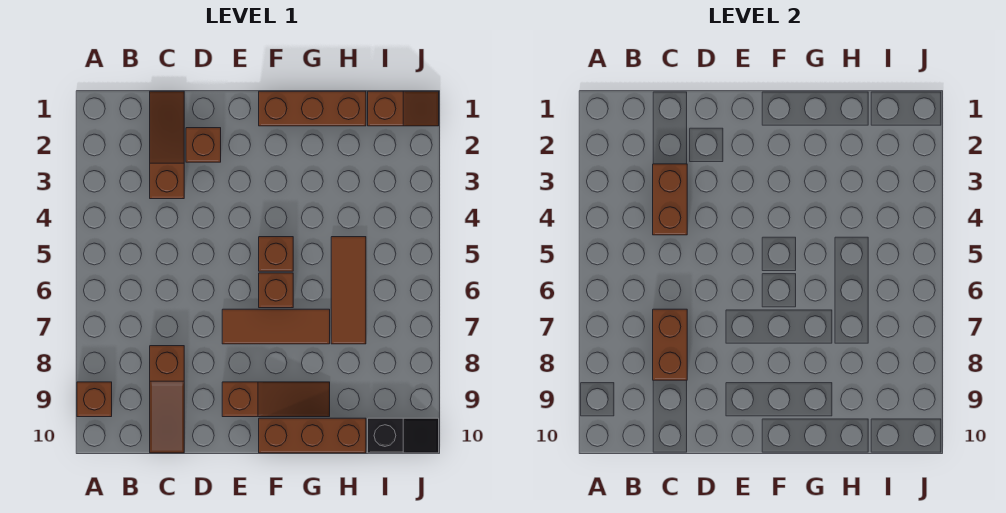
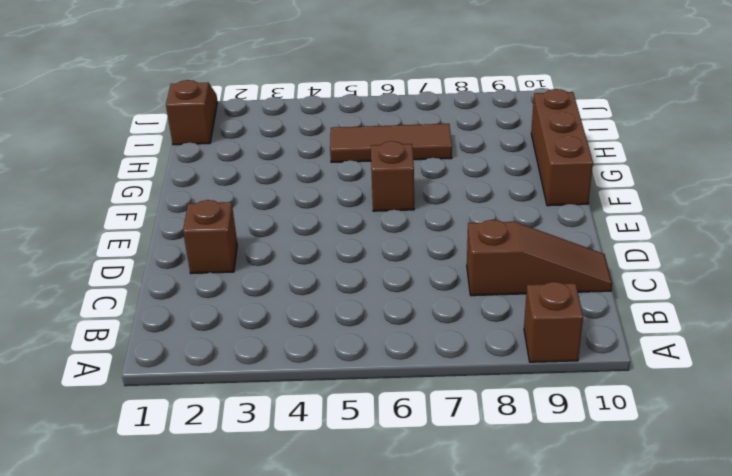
none -> brown slope C1:C3 level 1 top 3
none -> brown tile E7:G7 level 1
none -> brown slope E9:G9 level 1 top E

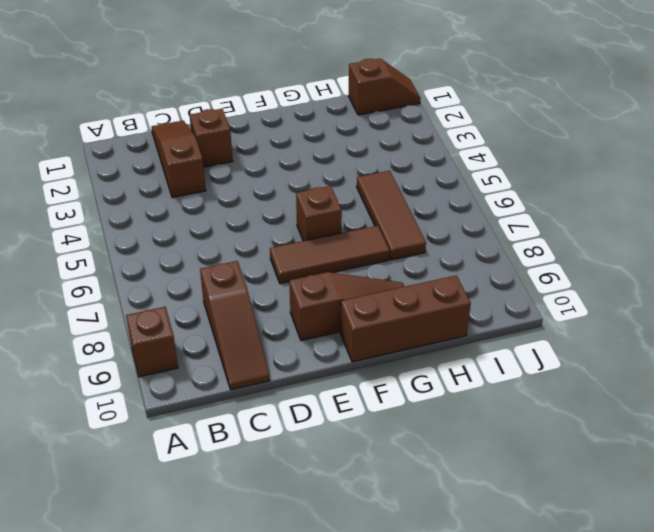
none -> brown brick F1:H1 level 1
none -> brown brick F5 level 1
none -> black slope I10:J10 level 1 top I

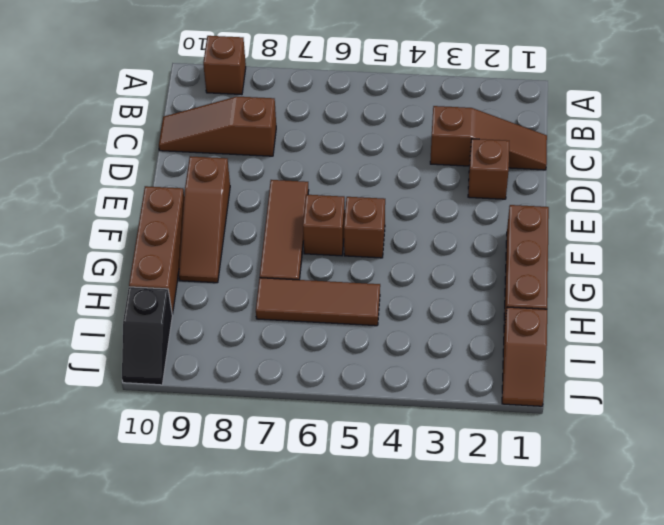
none -> brown brick C3:C4 level 2
none -> brown brick C7:C8 level 2

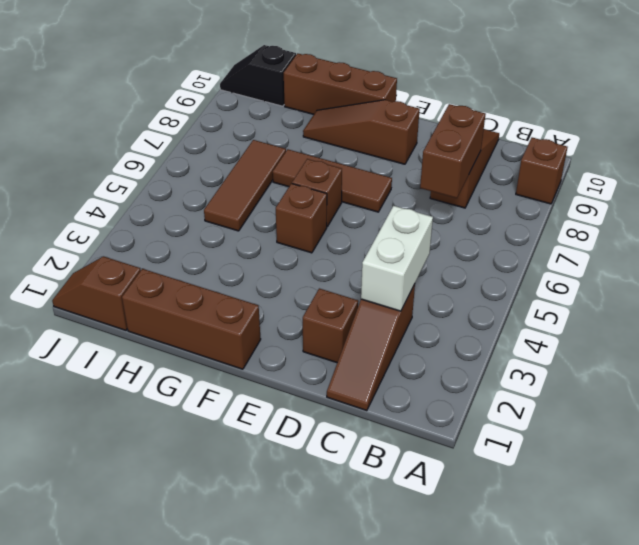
white brick C3:C4 level 2 -> brown brick C3:C4 level 2

